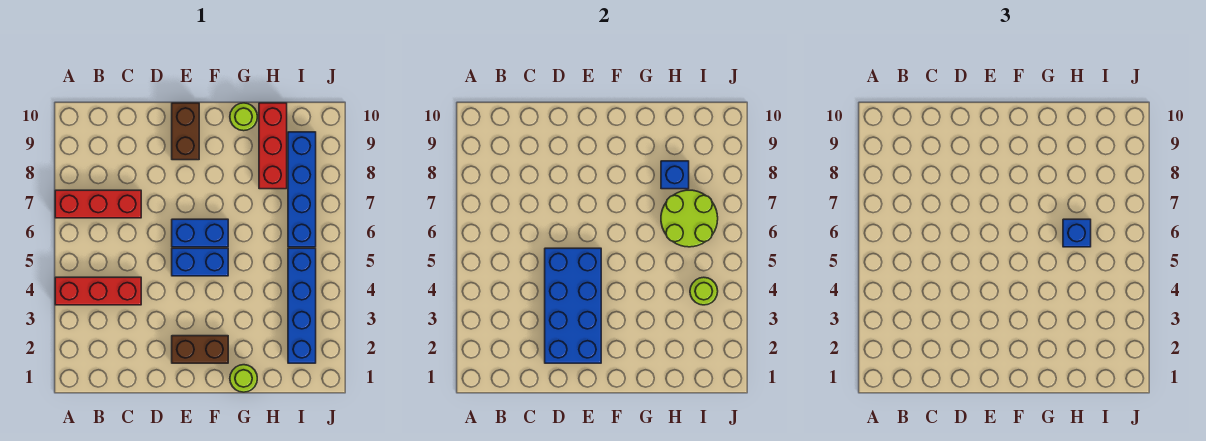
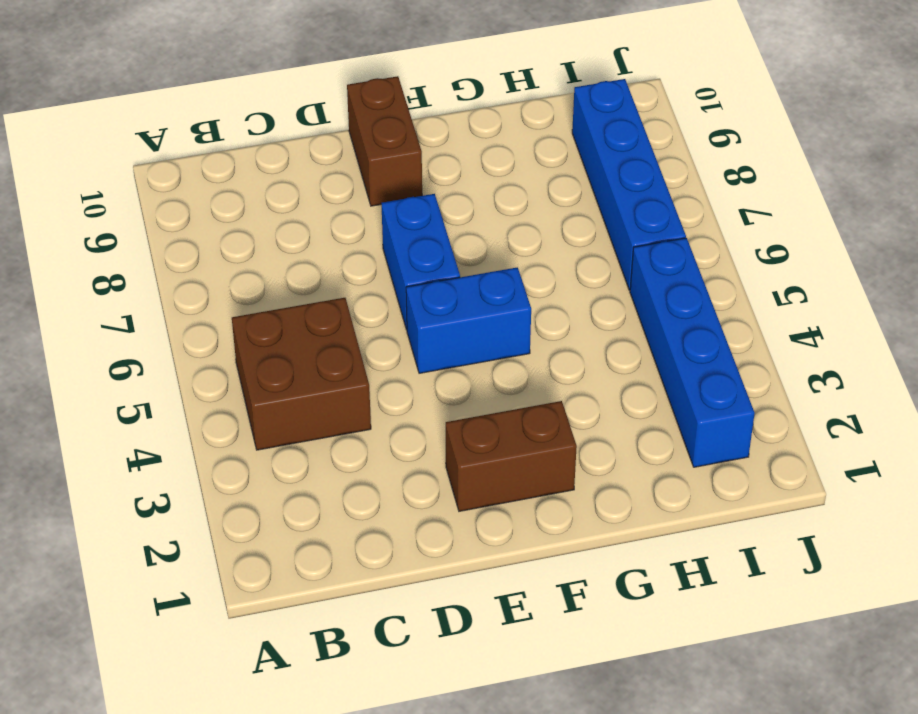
brown brick B4:C5 level 1 -> red brick A4:C4 level 1
blue brick E6:E7 level 1 -> blue brick E6:F6 level 1
none -> red brick A7:C7 level 1
none -> lime round brick G1 level 1
none -> lime round brick G10 level 1

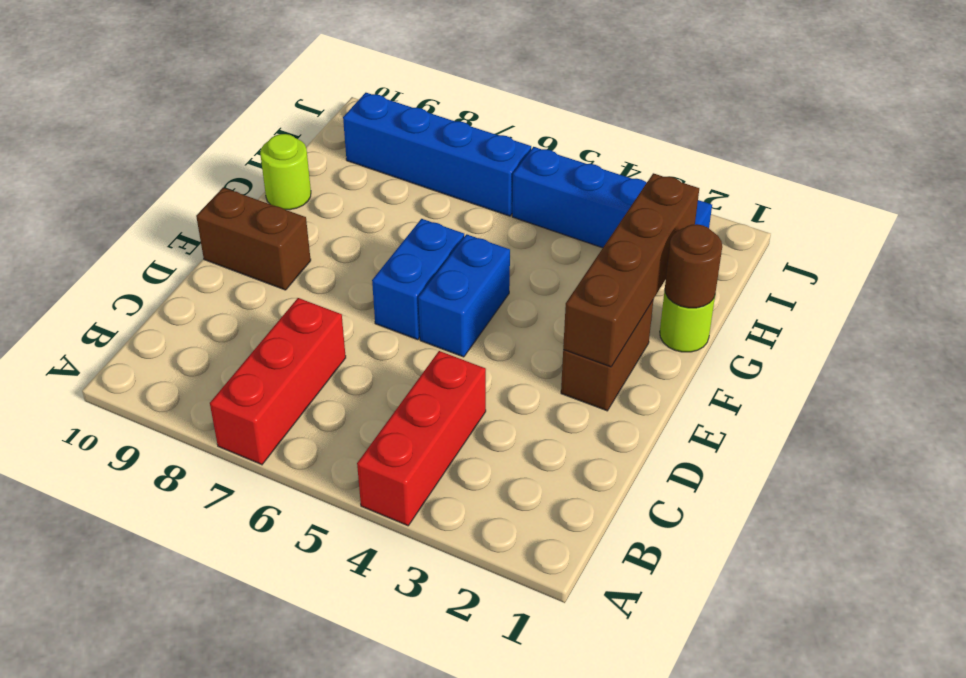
brown brick E2:H2 level 2 -> blue brick D2:E5 level 2
brown round brick G1 level 2 -> none
none -> red brick H8:H10 level 1
none -> lime round brick H6:I7 level 2
none -> blue brick H8 level 2

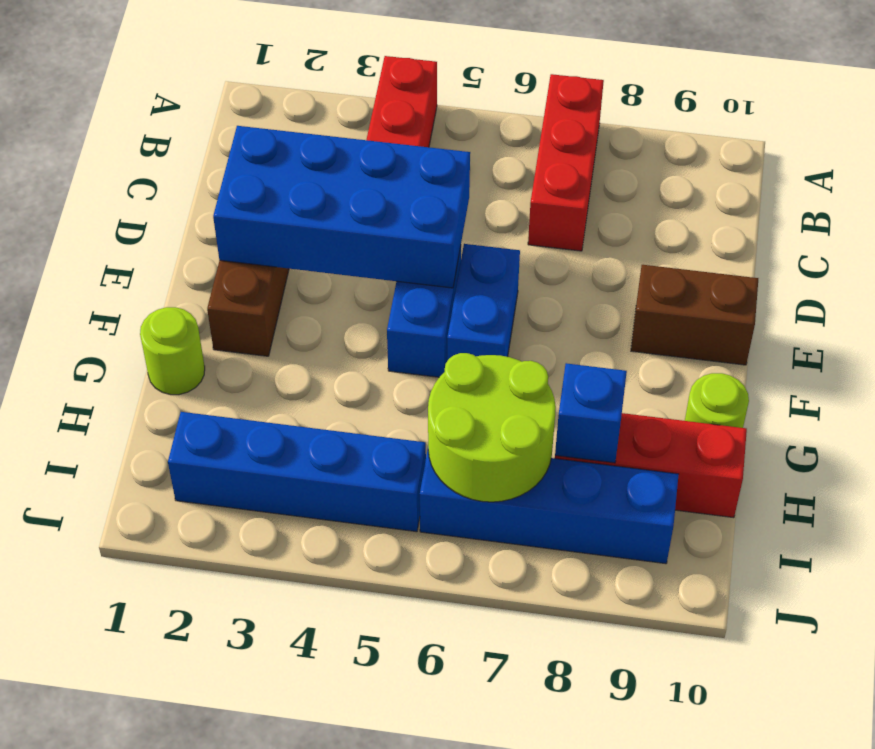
none -> lime round brick I4 level 2
none -> blue brick H6 level 3

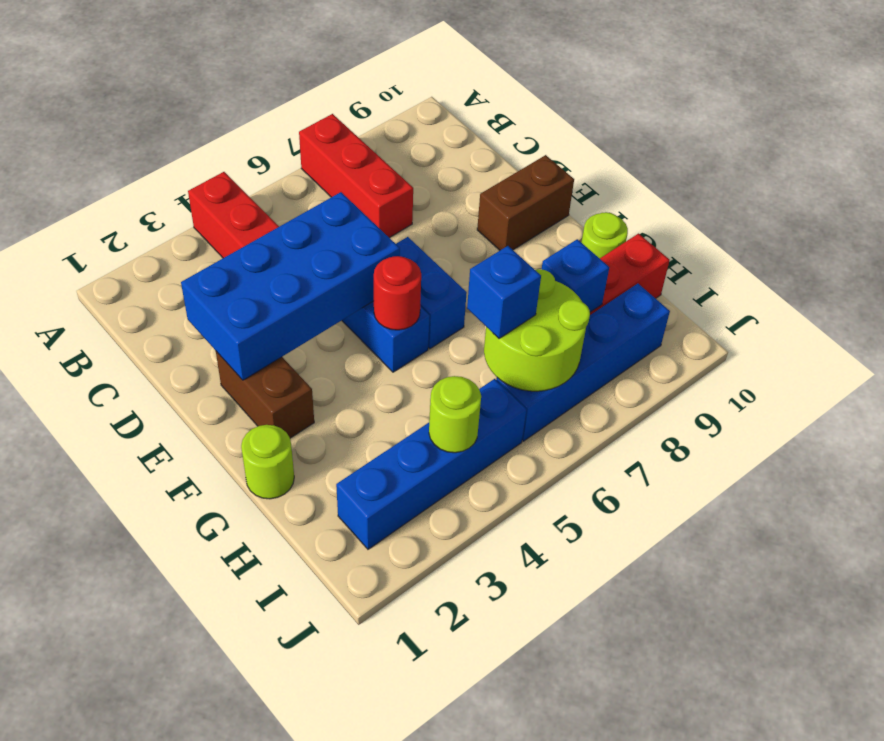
red round brick F5 level 2 -> none

